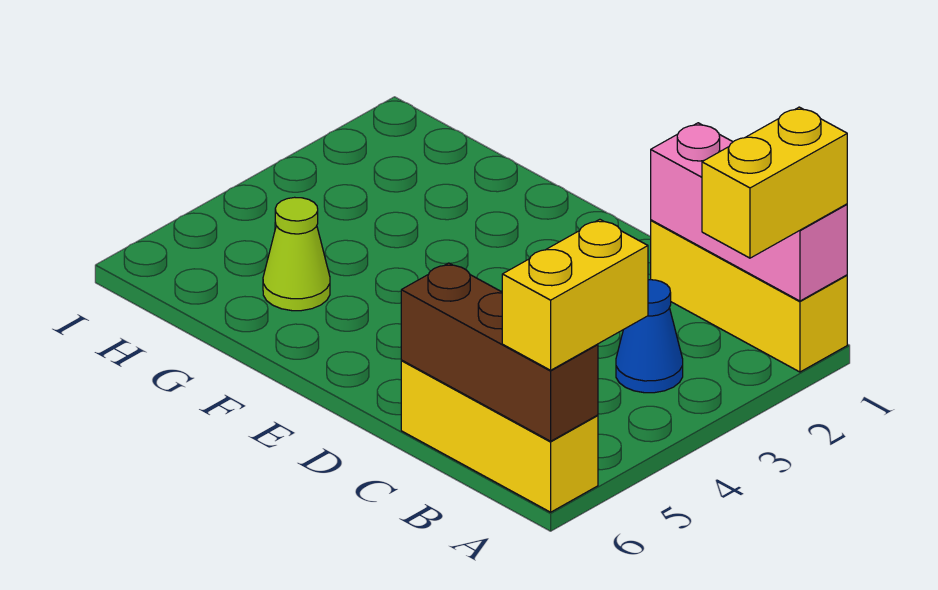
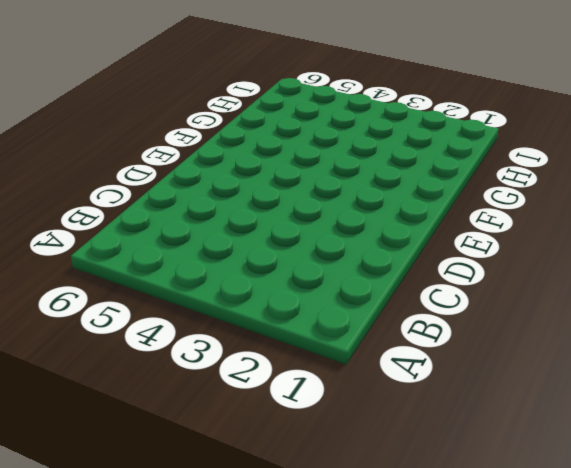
none -> yellow brick A1:C1 level 1
none -> yellow brick A6:C6 level 1

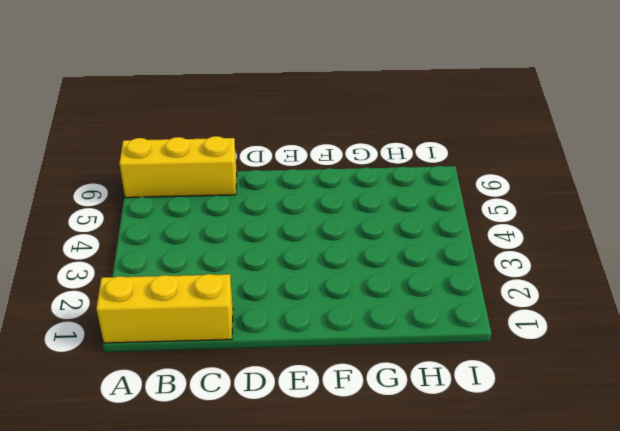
none -> blue cone B3 level 1
none -> lime cone G5 level 1

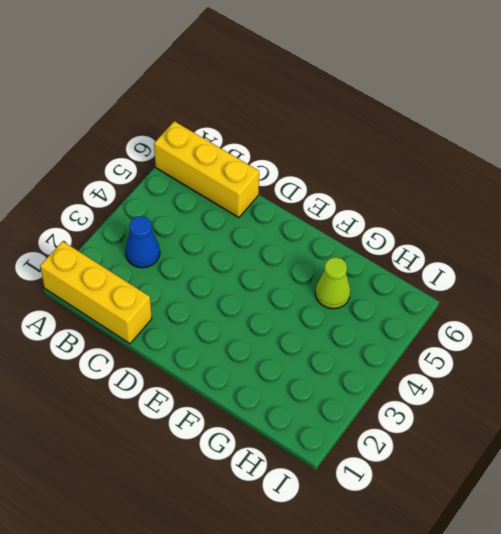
none -> pink brick A1:C1 level 2
none -> brown brick A6:C6 level 2

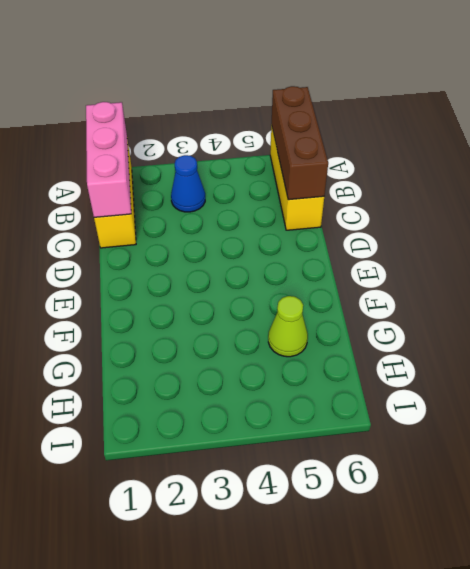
none -> yellow brick A1:A2 level 3
none -> yellow brick A5:A6 level 3

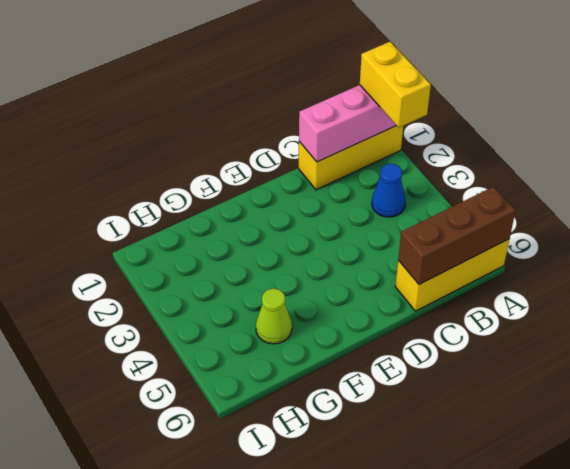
none -> yellow brick A5:A6 level 3

